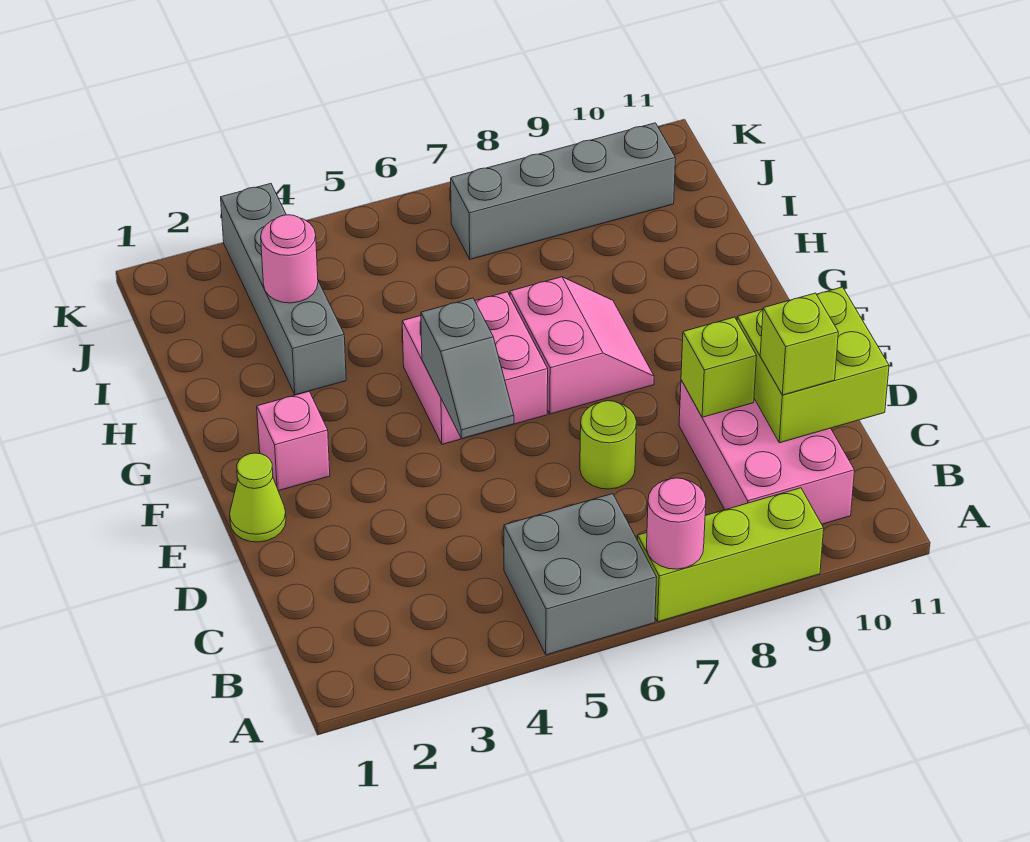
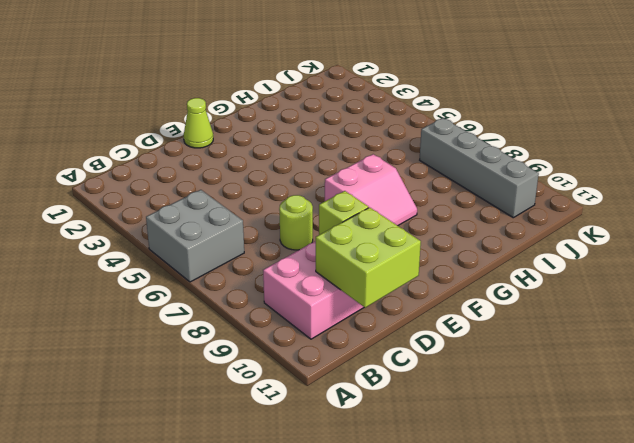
none -> lime brick A7:A9 level 1
none -> pink brick F2 level 1
none -> pink brick F5:G6 level 1

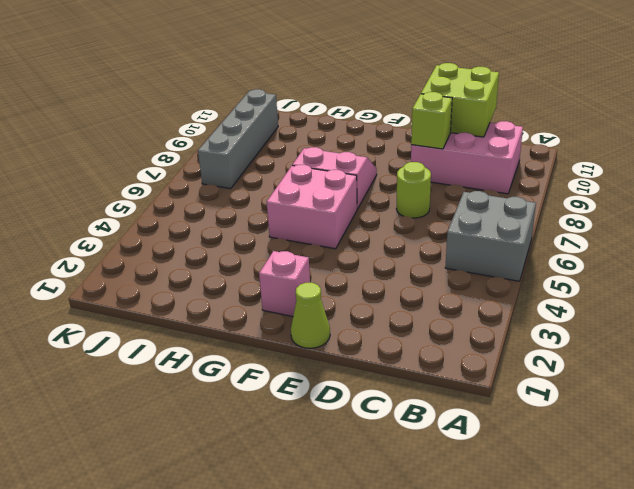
none -> lime brick A7:A9 level 1
none -> grey brick H3:K3 level 1
none -> pink round brick A7 level 2

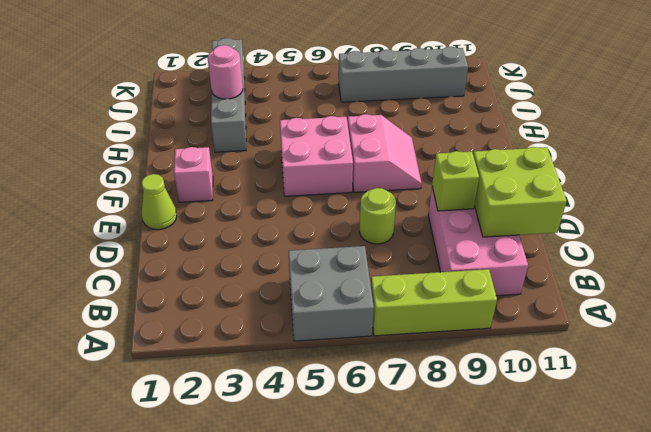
none -> pink round brick A7 level 2
none -> grey slope E5:F5 level 2 top F
none -> lime brick C10 level 3

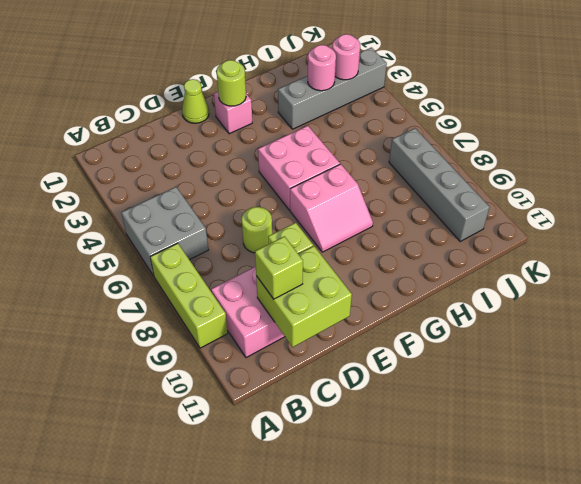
lime round brick F2 level 2 -> none
pink round brick J3 level 2 -> pink round brick A7 level 2
none -> grey slope E5:F5 level 2 top F

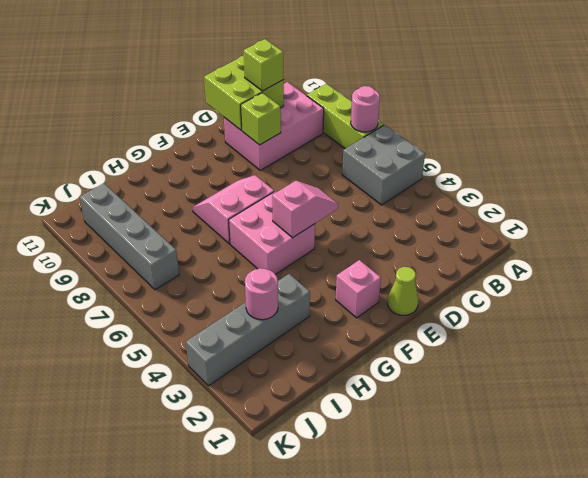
pink slope E5:F5 level 2 top F -> grey slope E5:F5 level 2 top F
none -> lime round brick D7 level 1

